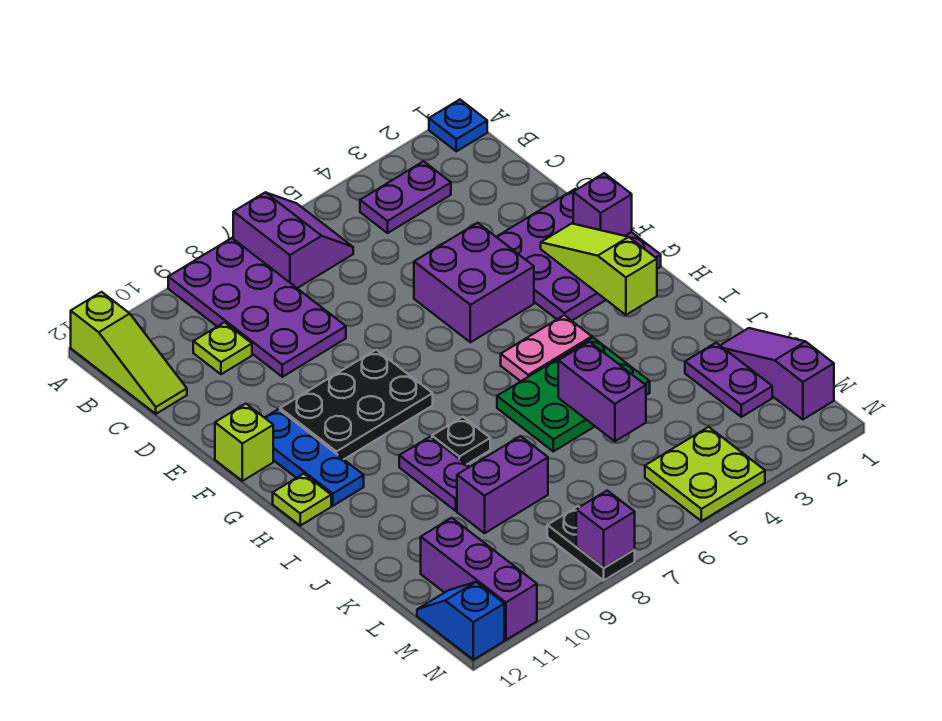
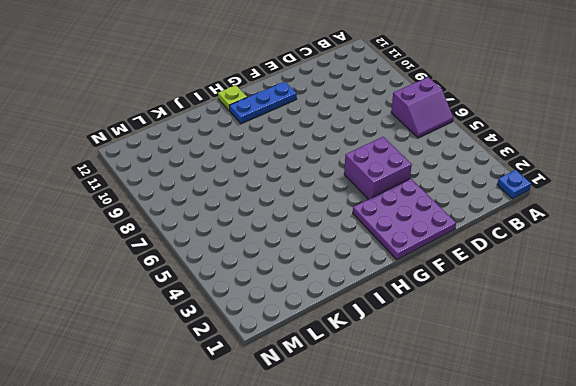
none -> purple plate A8:D9 level 1
none -> lime slope A12:C12 level 1 top A
none -> purple plate B3:B4 level 1

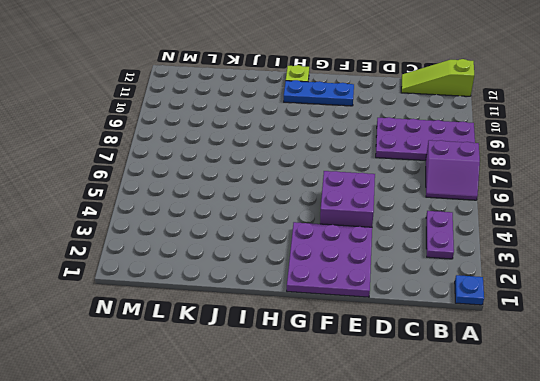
none -> lime plate C10 level 1
none -> black plate F8:G10 level 1
none -> lime brick F12 level 1

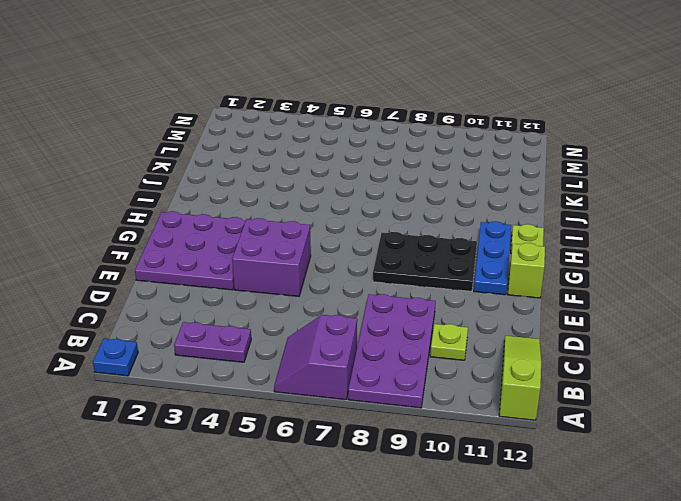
none -> pink plate H4:H5 level 1
none -> green plate I4:J6 level 1
none -> black plate I8 level 1

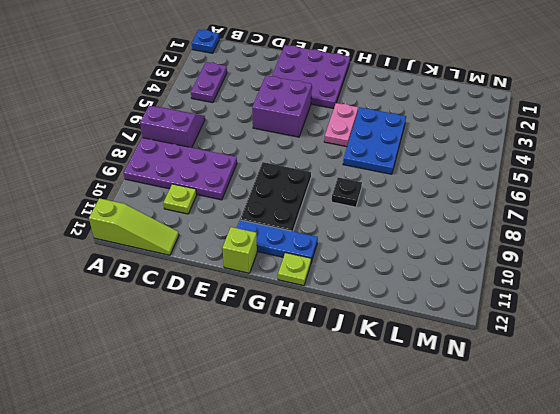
blue plate I4:J6 level 1 -> green plate I4:J6 level 1
none -> purple plate I9:J9 level 1
none -> purple slope K1:M1 level 1 top M
none -> purple plate K2:L2 level 1

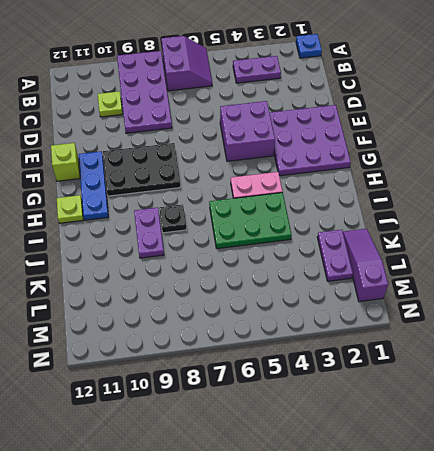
none -> lime slope A12:C12 level 1 top A
none -> purple brick K8:K9 level 1
none -> purple brick L11:N11 level 1

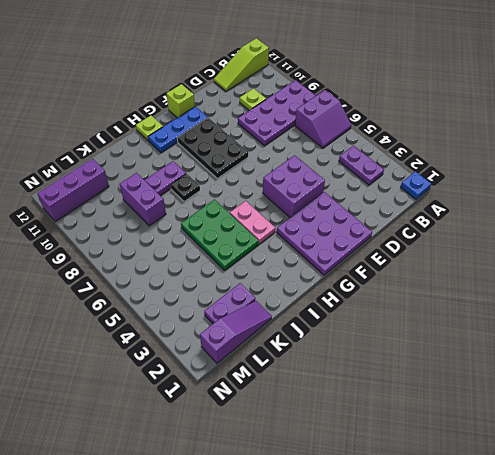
none -> lime plate M4:N5 level 1
none -> black plate M8:N8 level 1
none -> blue slope M12:N12 level 1 top N

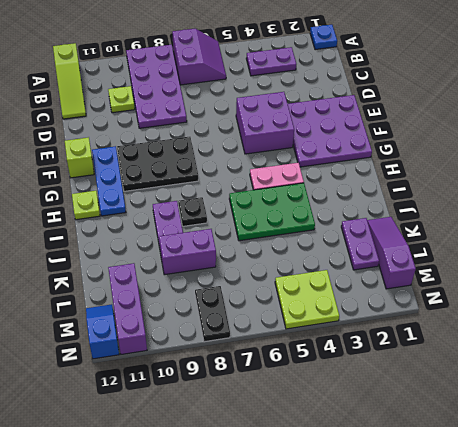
none -> purple brick F1 level 2
none -> lime slope F2:H2 level 2 top H
none -> purple brick J5:K5 level 2

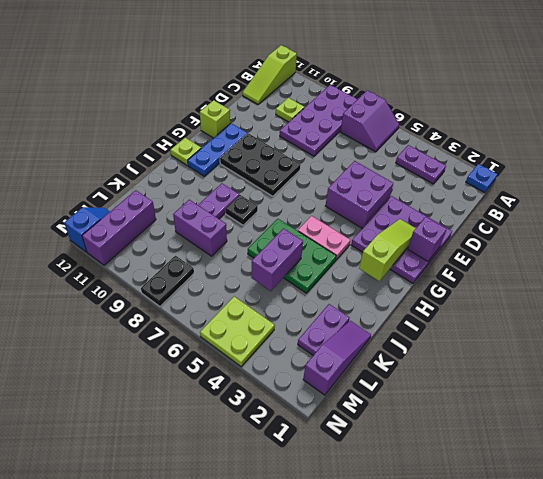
none -> purple brick N8 level 2

